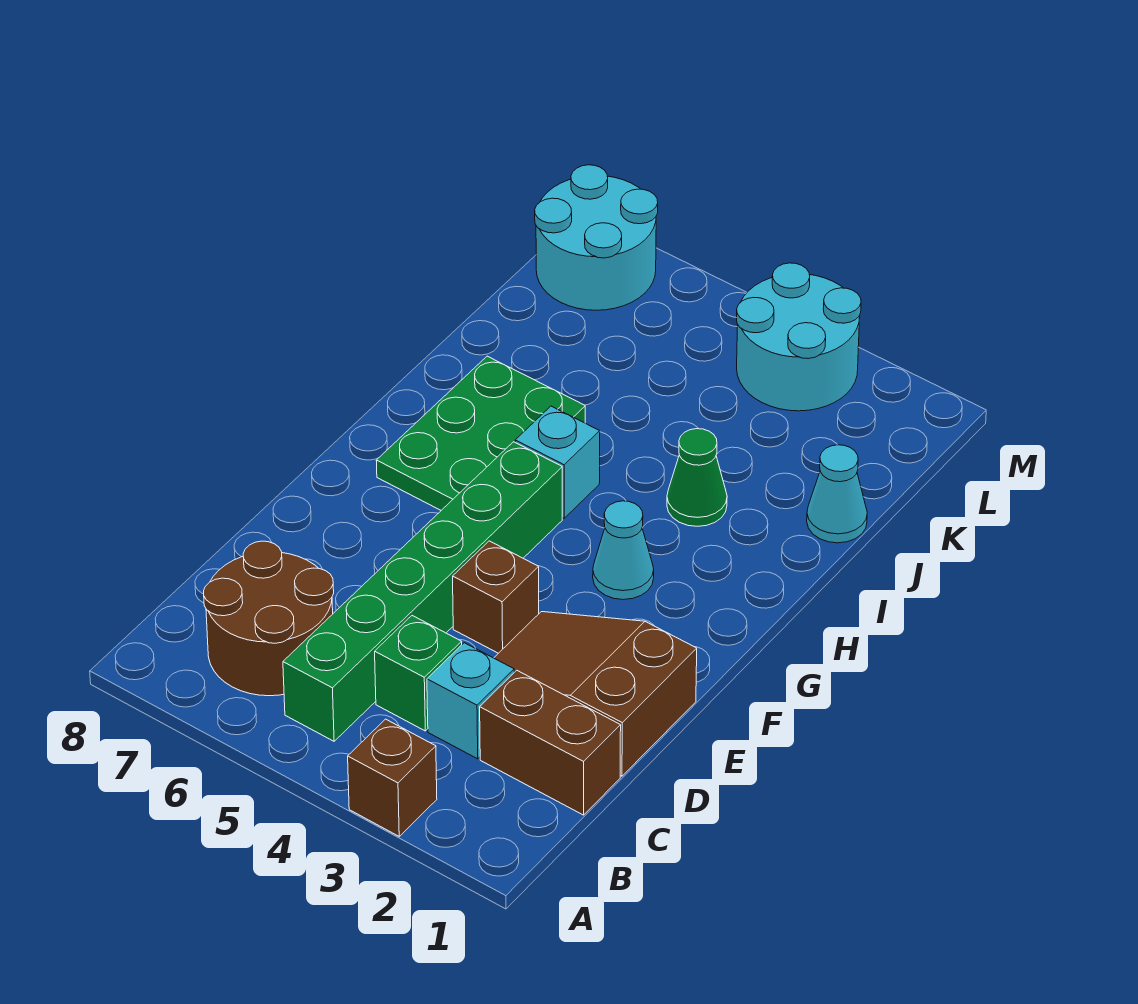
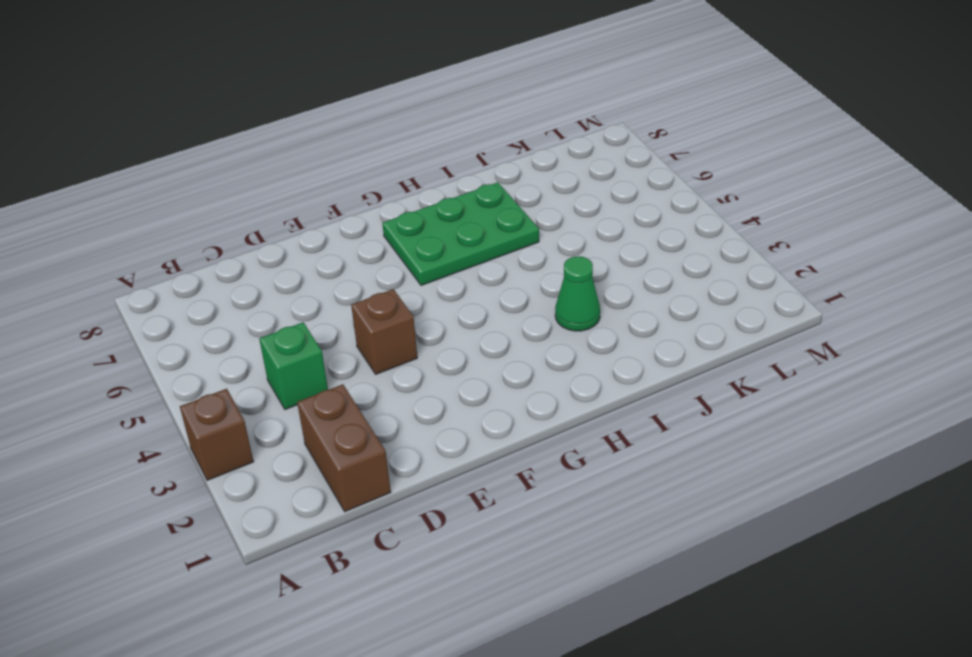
none -> green brick B5:G5 level 1
none -> brown round brick B6:C7 level 1
none -> cyan brick C3 level 1

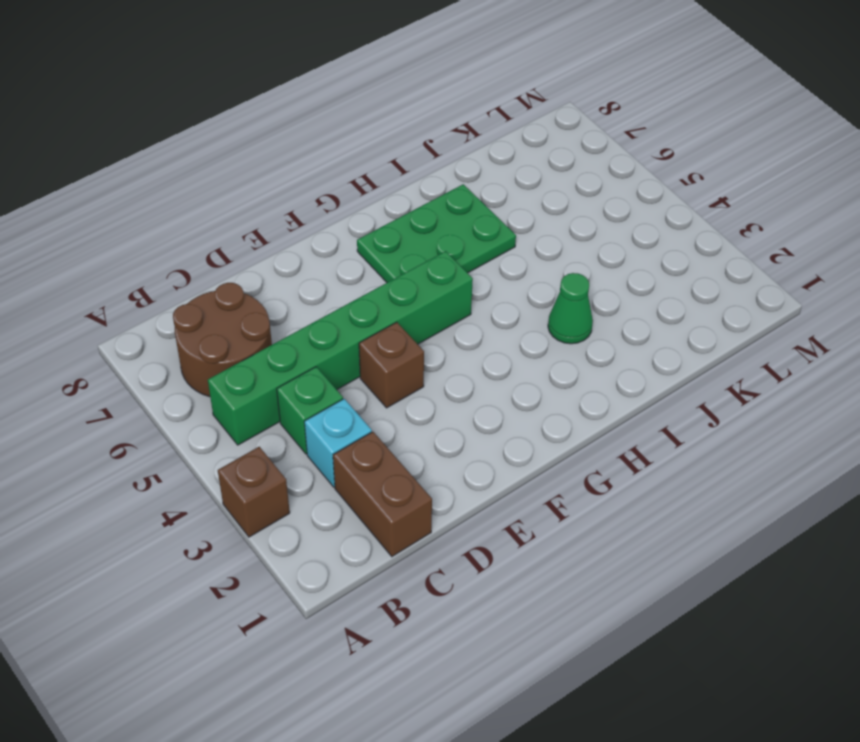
none -> brown slope D1:E3 level 1 top 1
none -> cyan cone G3 level 1
none -> cyan brick H5 level 1

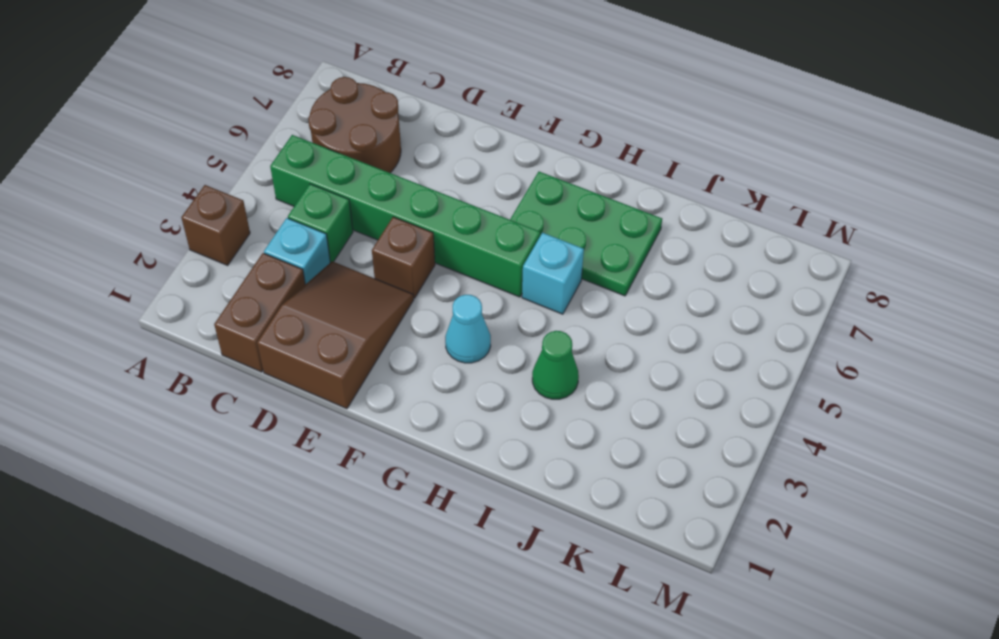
none -> cyan cone J1 level 1
none -> cyan round brick L3:M4 level 1
none -> cyan round brick L7:M8 level 1

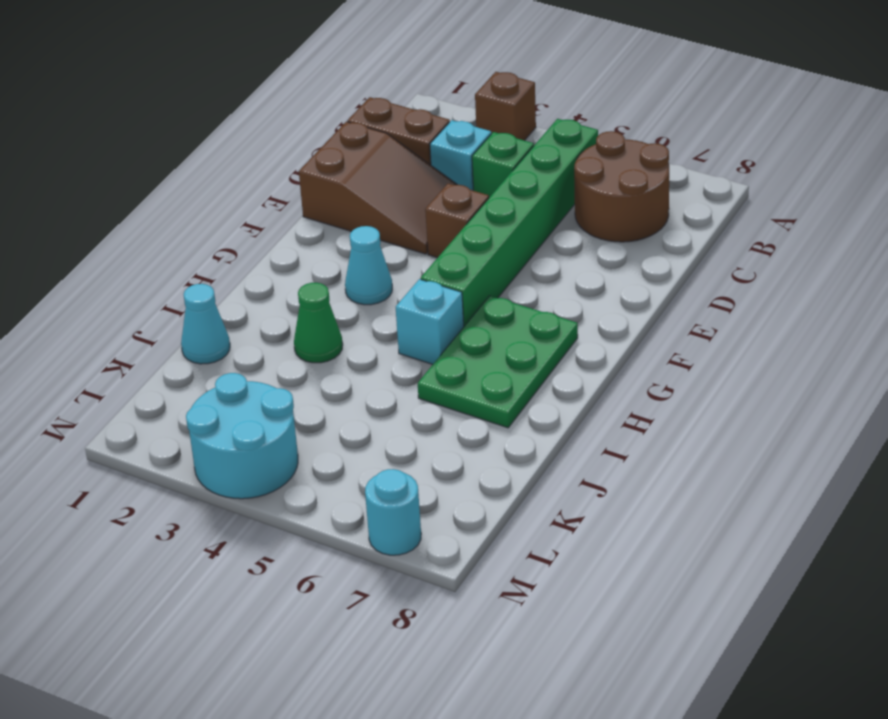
cyan round brick M7 level 1 -> cyan round brick L7:M8 level 1

